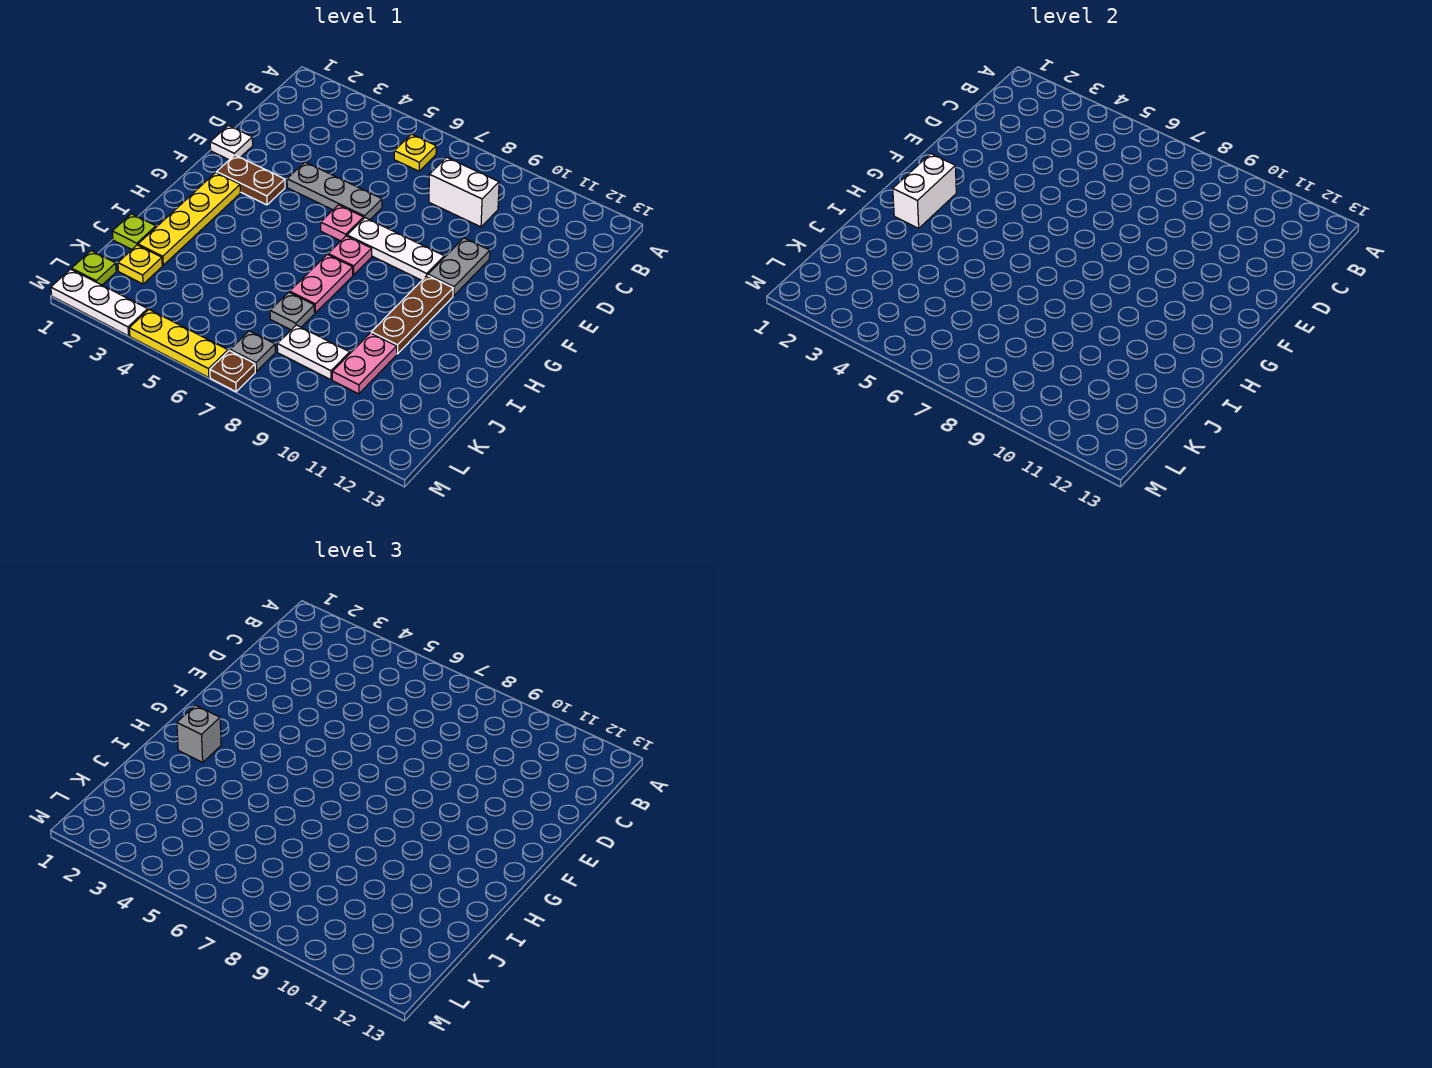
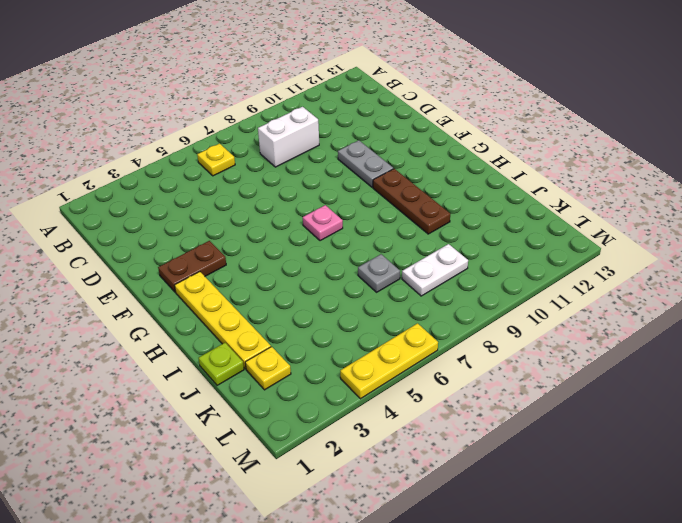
none -> white plate E1 level 1
none -> grey plate E4:E6 level 1
none -> pink plate F6 level 1

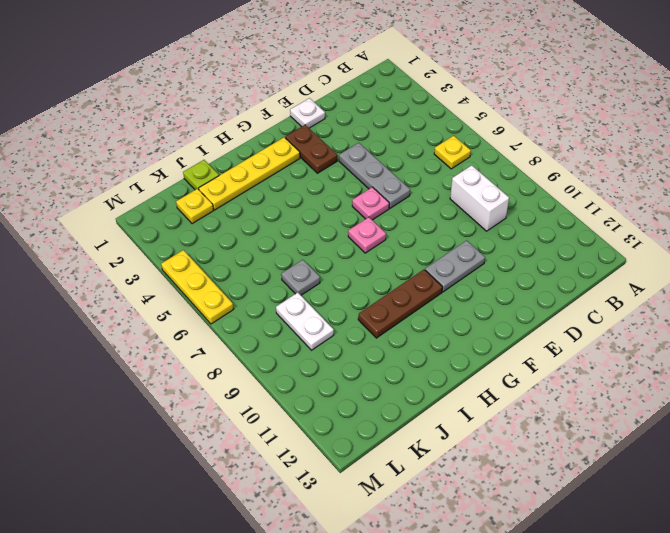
none -> white plate F7:F9 level 1
none -> pink plate H7:I7 level 1
none -> pink plate J10:K10 level 1

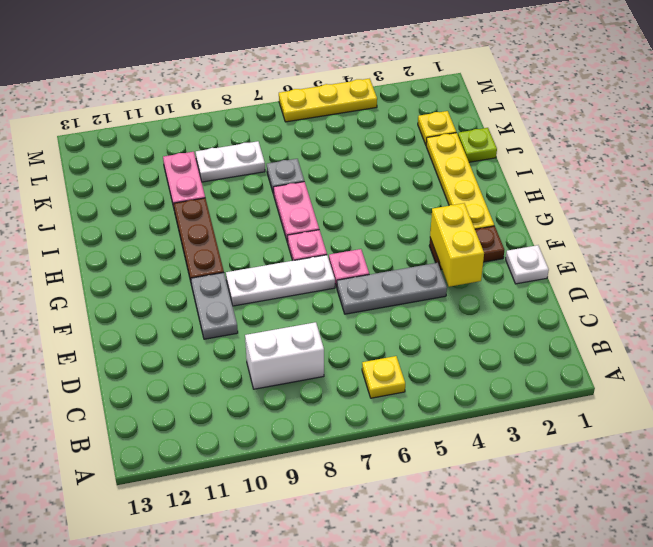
yellow brick E3:F3 level 2 -> none
none -> lime plate L1 level 1
none -> grey plate L7 level 1
none -> white plate M1:M3 level 1

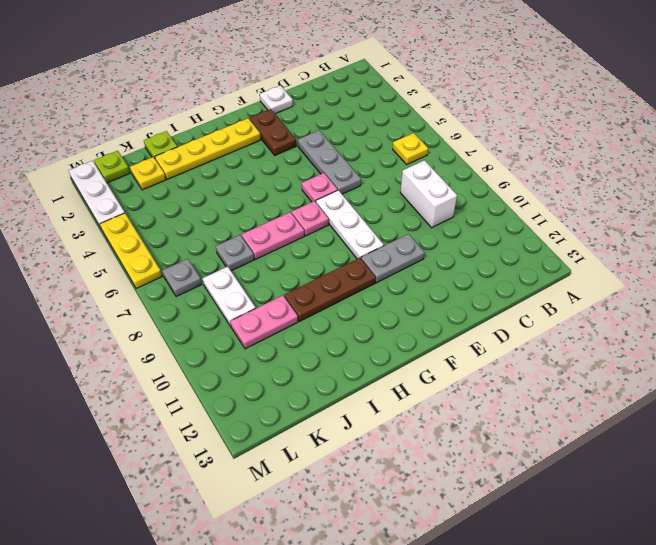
none -> brown plate M7 level 1
none -> white brick G2:H2 level 2
none -> grey brick H2 level 3

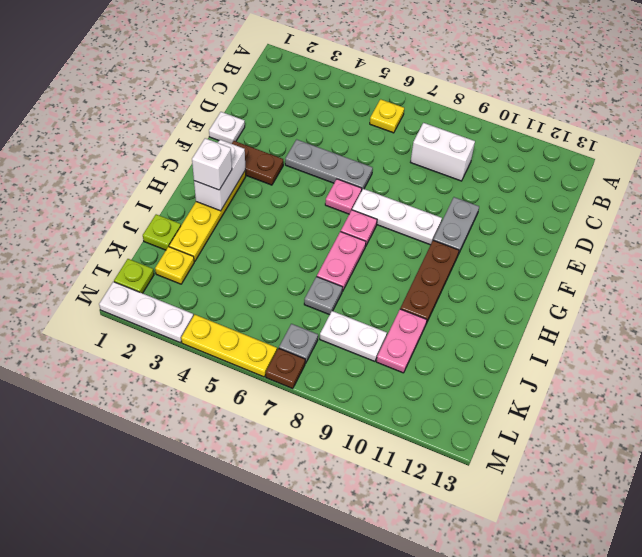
white brick H2 level 3 -> grey brick H2 level 3

